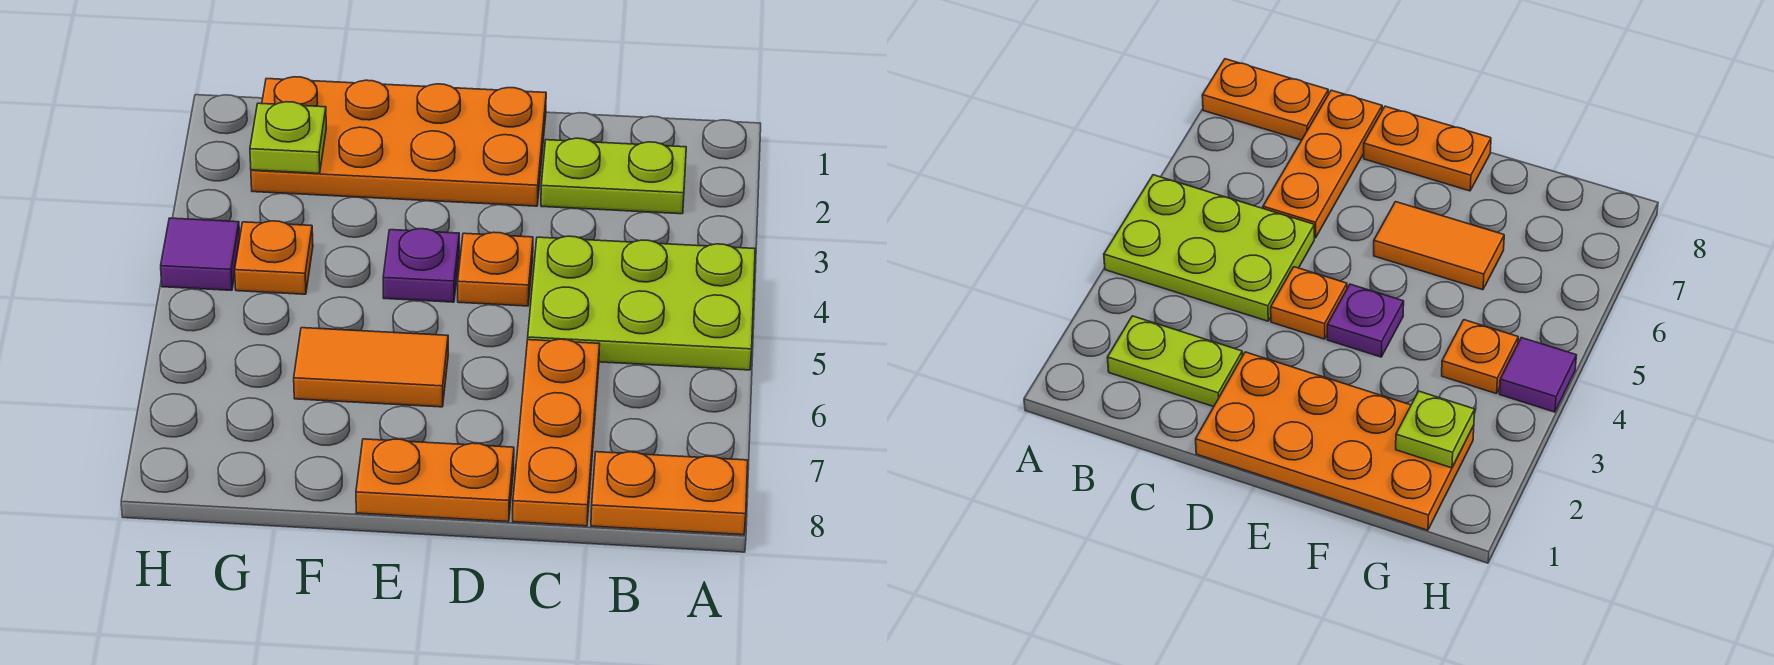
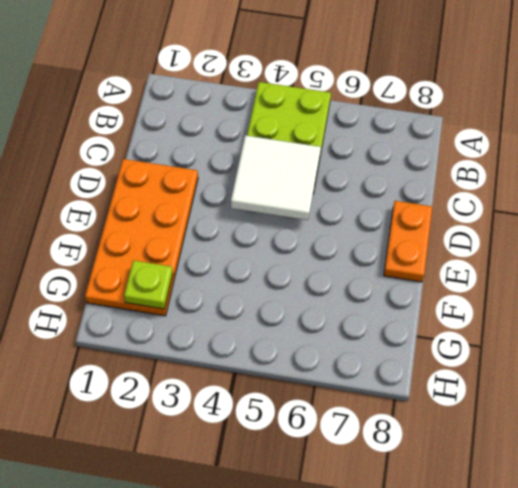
white tile C4:D5 level 2 -> none
none -> orange plate A8:B8 level 1
none -> lime plate B2:C2 level 1
none -> orange plate C6:C8 level 1

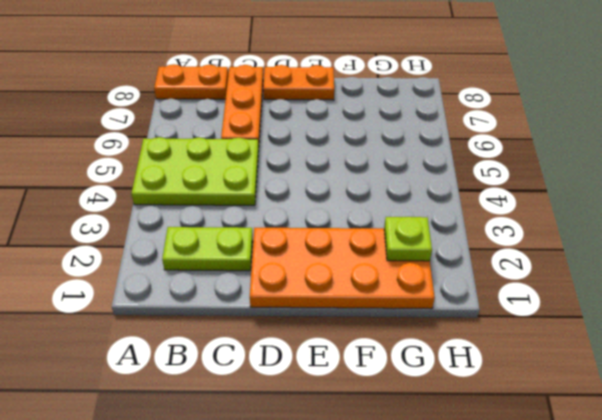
none -> orange plate D4 level 1
none -> purple plate E4 level 1
none -> orange tile E6:F6 level 1

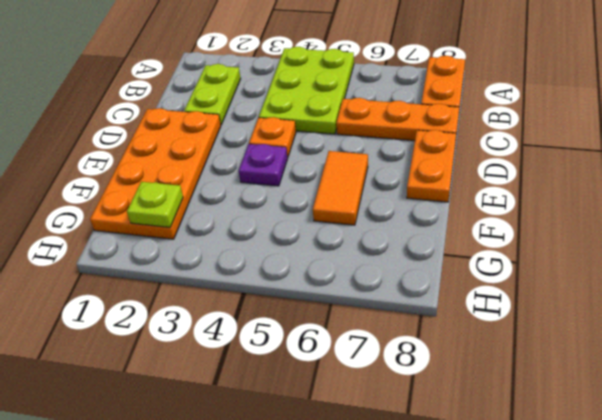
none -> orange plate G4 level 1
none -> purple tile H4 level 1

